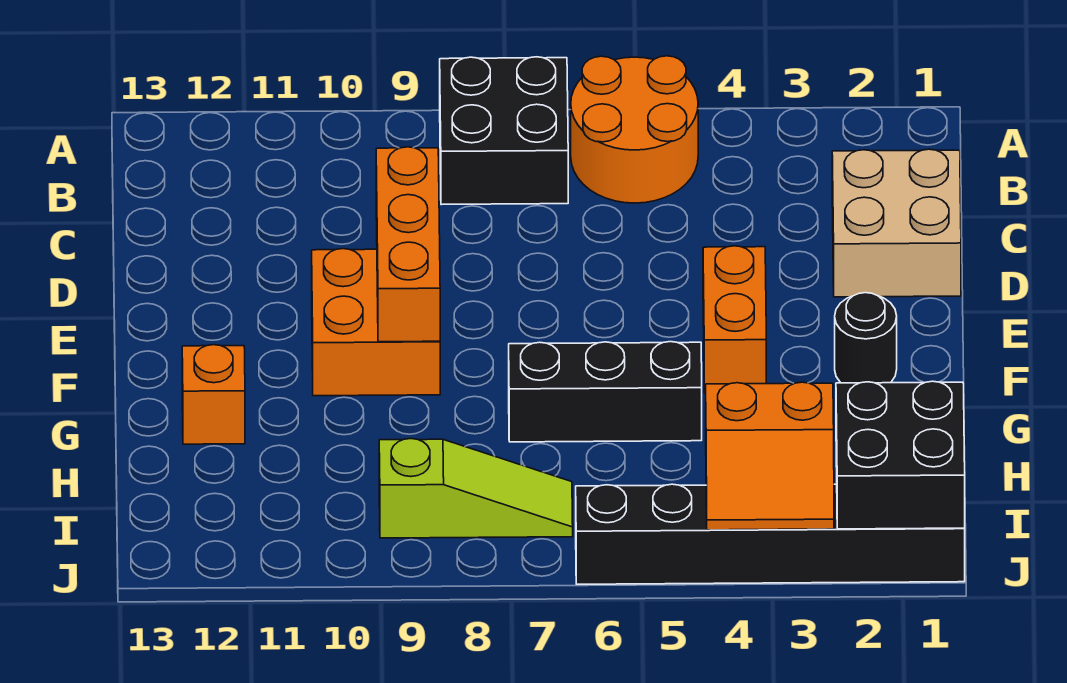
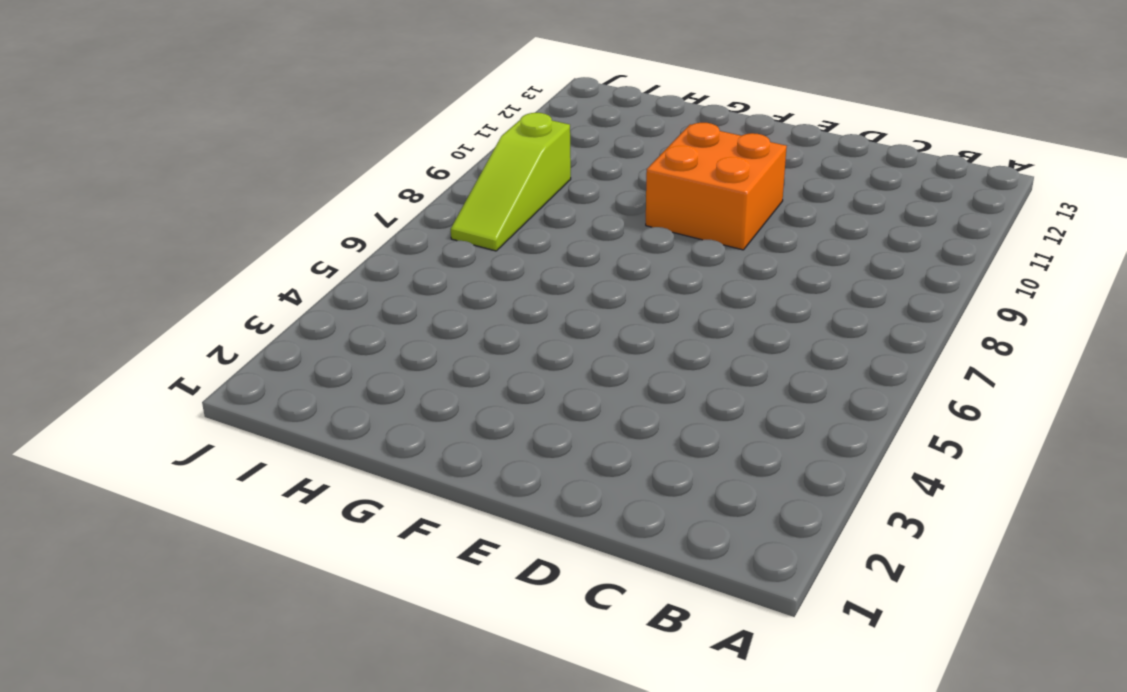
none -> orange round brick A5:B6 level 1
none -> black brick A7:B8 level 1
none -> tan brick C1:D2 level 1

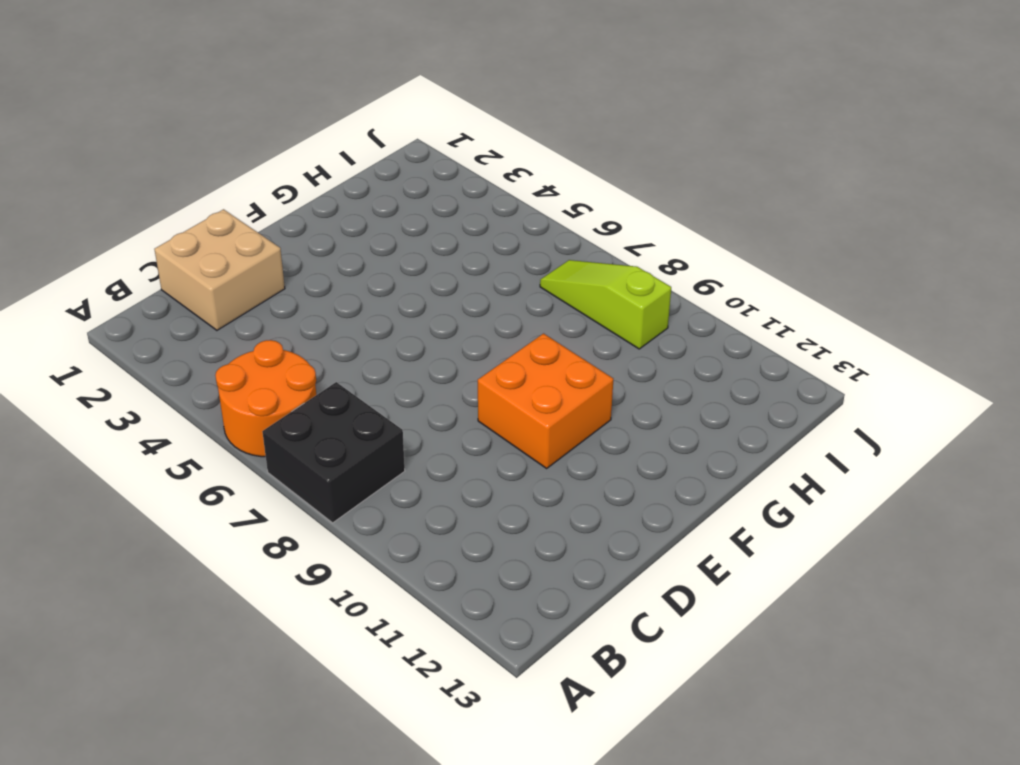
none -> orange brick E4:F4 level 1
none -> black round brick F2 level 1
none -> black brick G5:G7 level 1

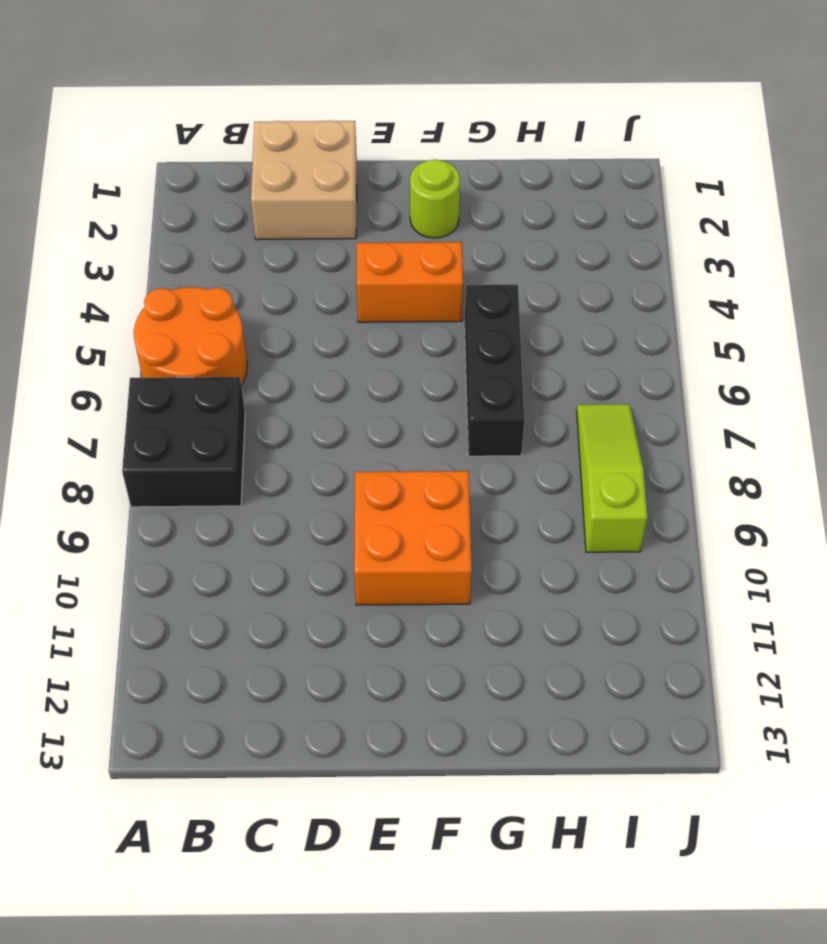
lime round brick F2 level 1 -> black round brick F2 level 1
none -> orange brick G12 level 1
none -> black brick J1:J6 level 1
none -> orange brick D9:F9 level 2

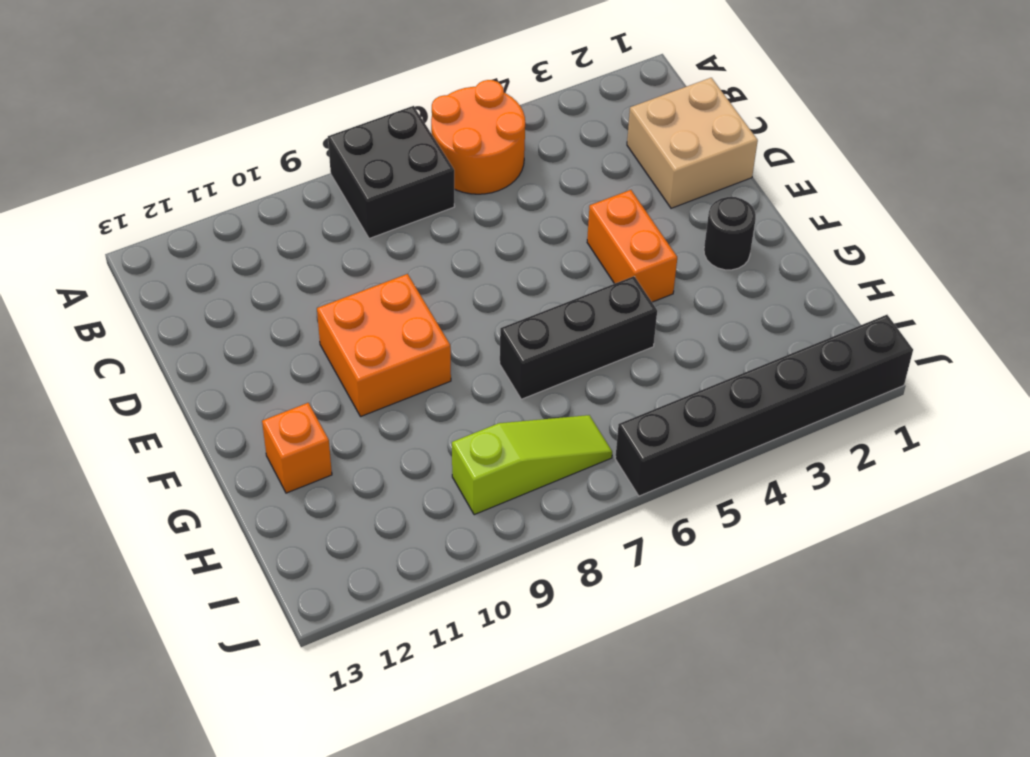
none -> orange brick D9:F9 level 2
none -> black brick I1:J2 level 2
none -> orange slope I3:J4 level 2 top I

